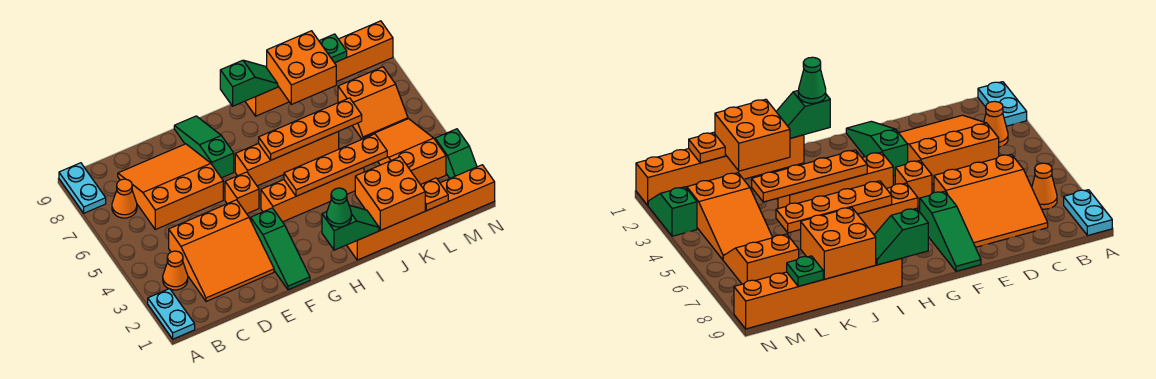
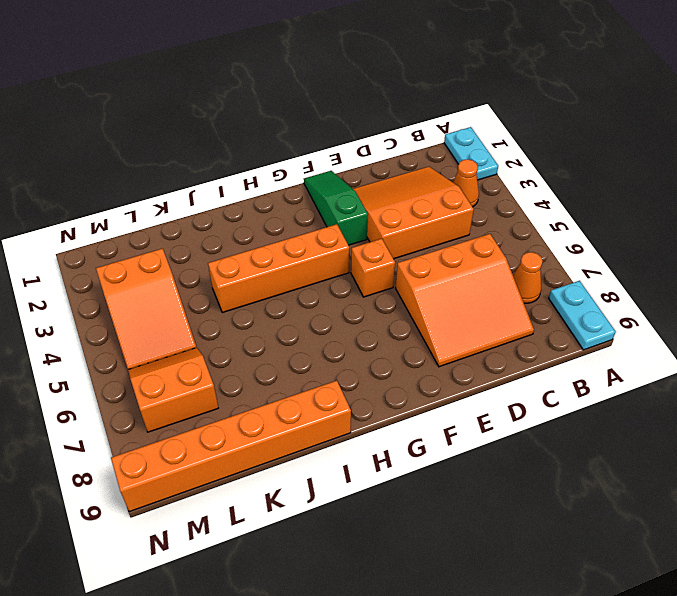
none -> green slope F7:F9 level 1 top 7
none -> orange brick G6:J6 level 1
none -> orange brick I1:N1 level 1

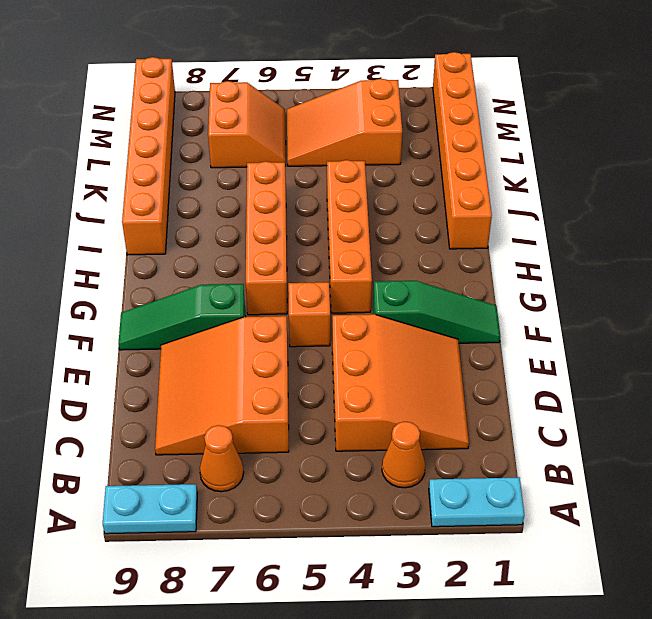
none -> green slope N2:N3 level 1 top 3
none -> green slope H1:I1 level 2 top H
none -> orange plate H4:K4 level 2

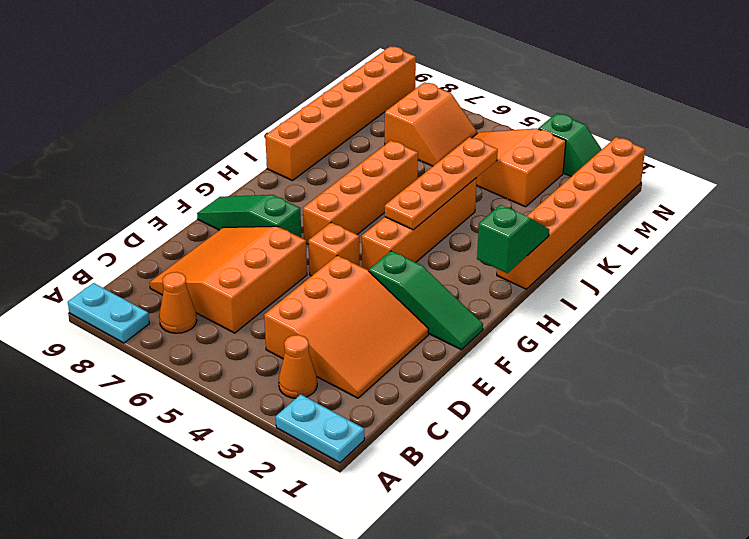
none -> orange plate H6:K6 level 2
none -> green slope H9:I9 level 2 top H
none -> orange brick J1:K2 level 2

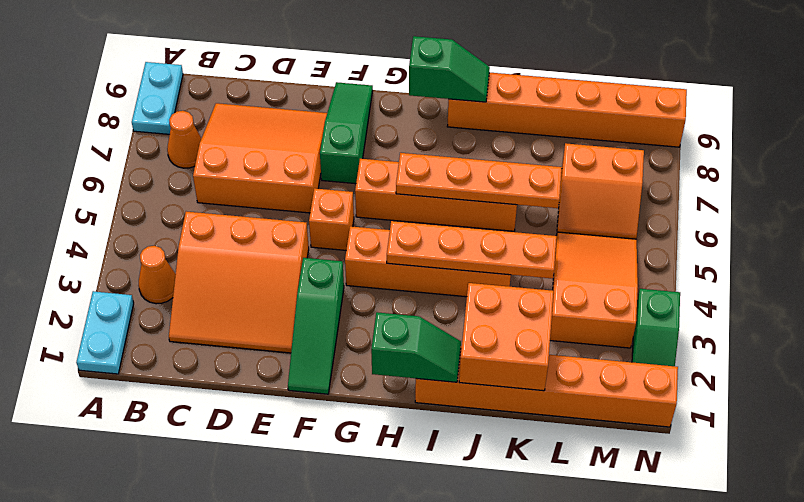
none -> orange brick J8:K9 level 2
none -> orange plate L1 level 2
none -> green plate L9 level 2

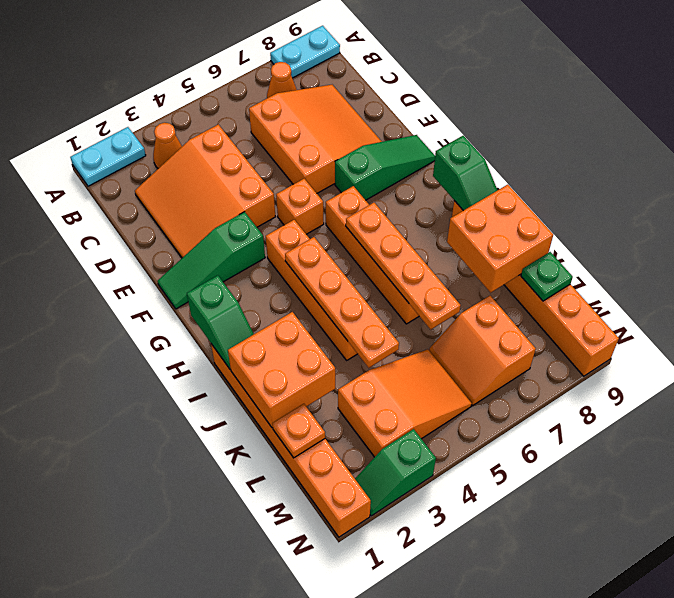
none -> green cone H1 level 3

